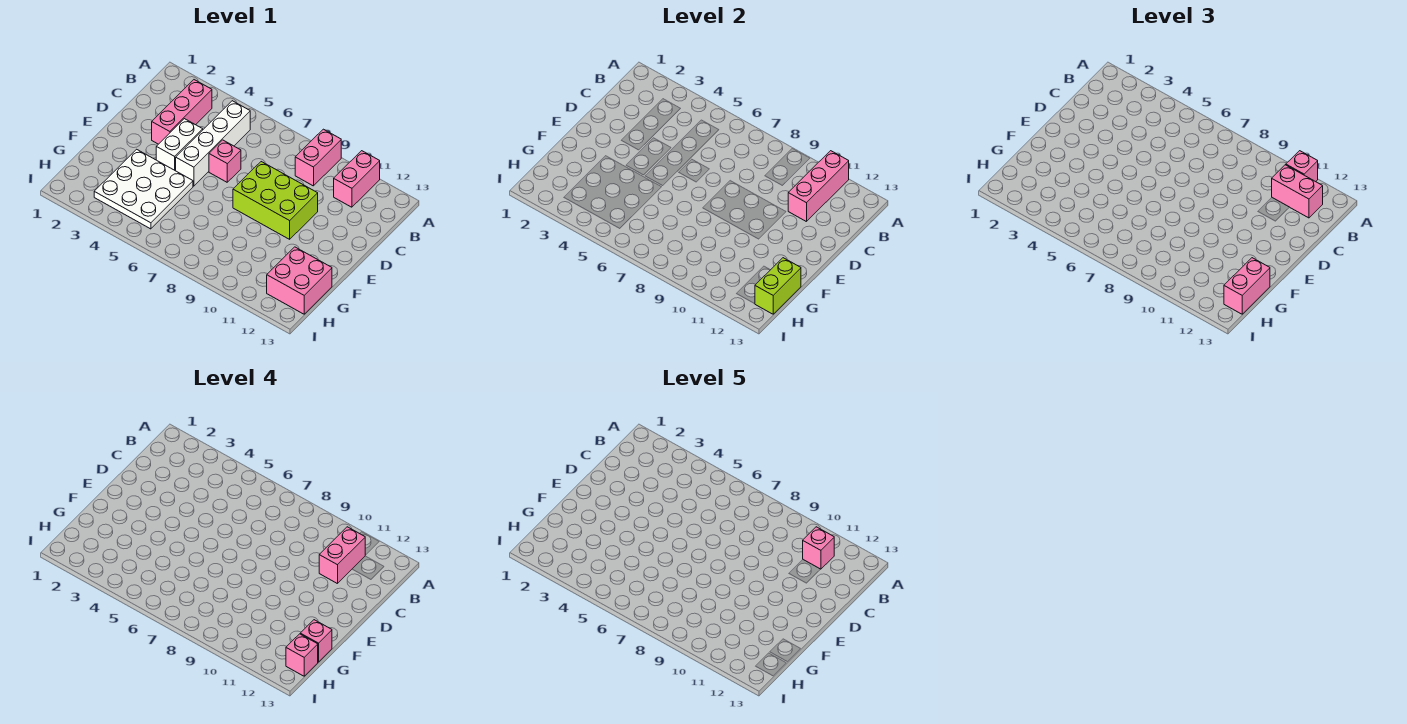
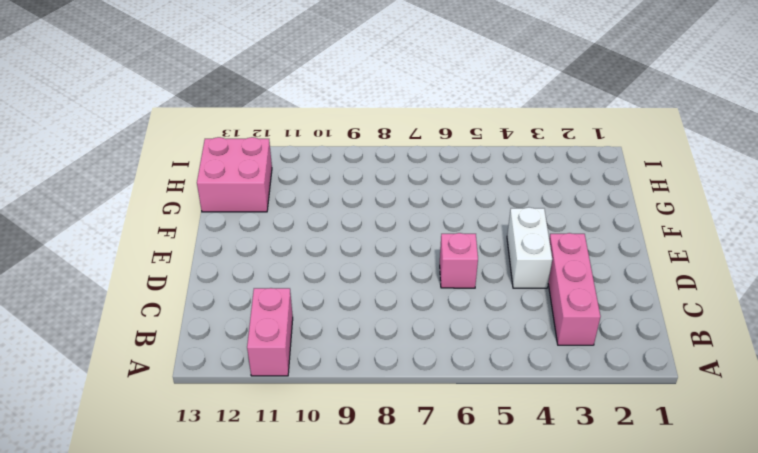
none -> pink brick A9:B9 level 1
none -> white brick B5:E5 level 1
none -> lime brick D8:E10 level 1

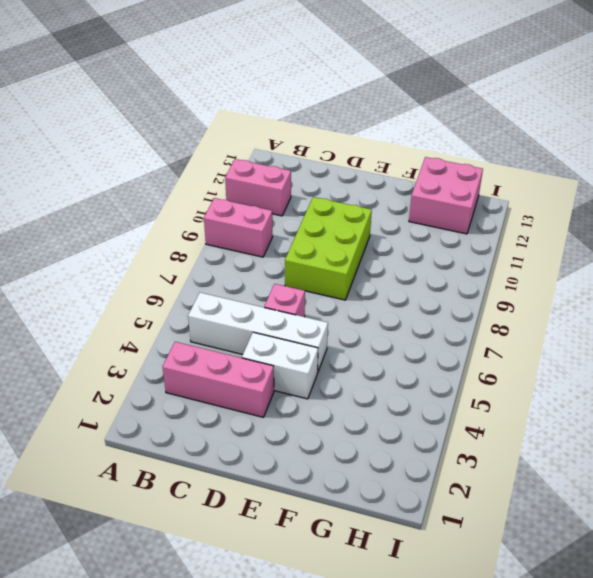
none -> white plate F3:H5 level 1
none -> pink brick A11:C11 level 2
none -> lime brick G13:H13 level 2

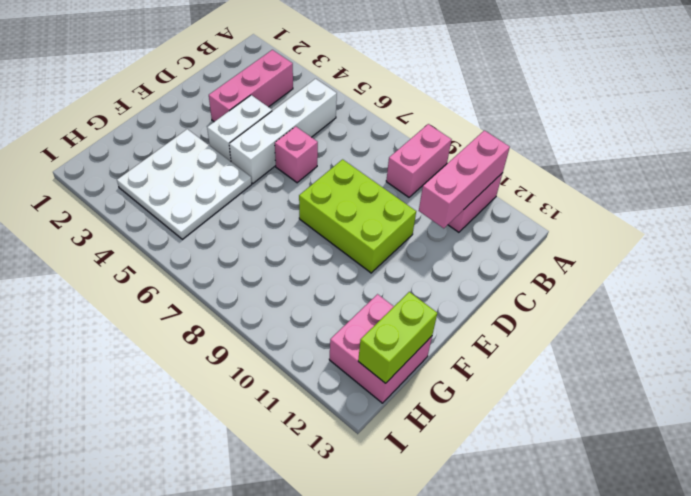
none -> pink brick A11 level 3
none -> pink brick B11:B12 level 3
none -> pink brick G13:H13 level 3

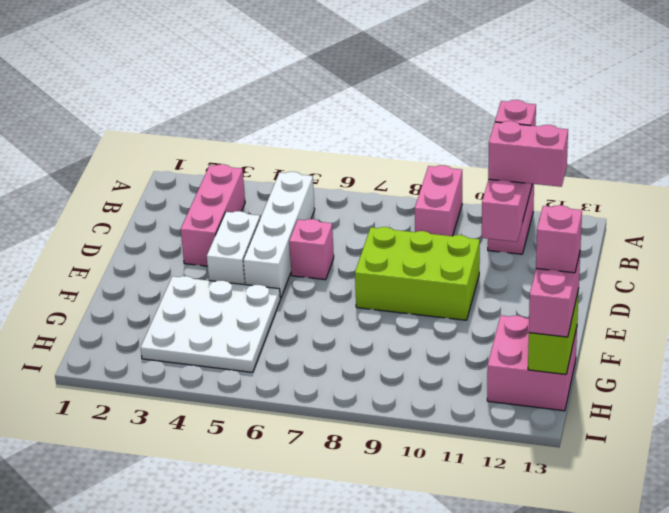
none -> pink brick B11:C11 level 4
none -> pink brick H13 level 4
none -> pink brick B11 level 5

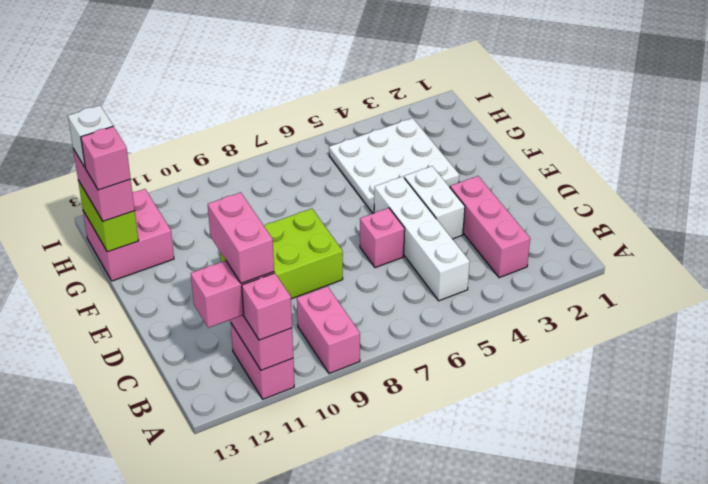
white brick H13 level 4 -> pink brick H13 level 4
none -> pink brick B11 level 5

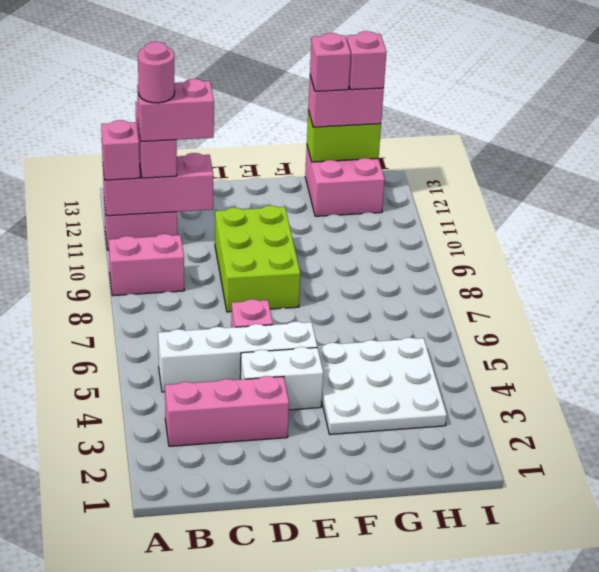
pink round brick B11 level 5 -> pink brick B11 level 5

